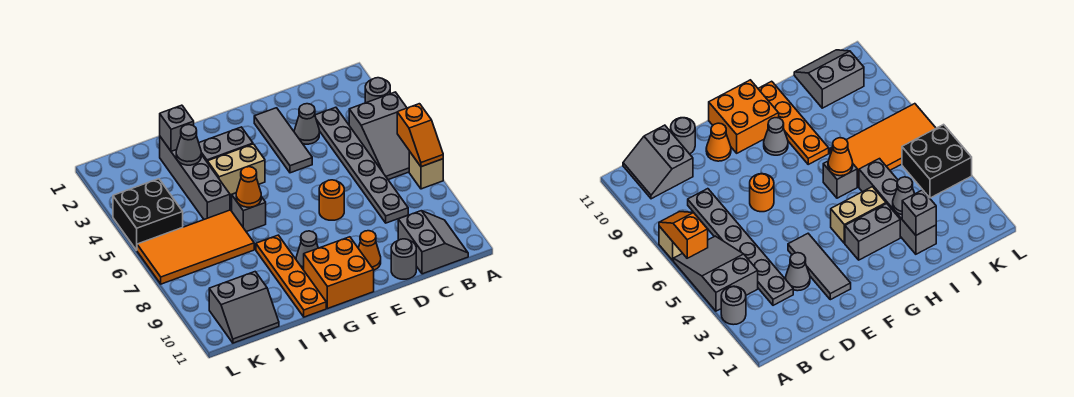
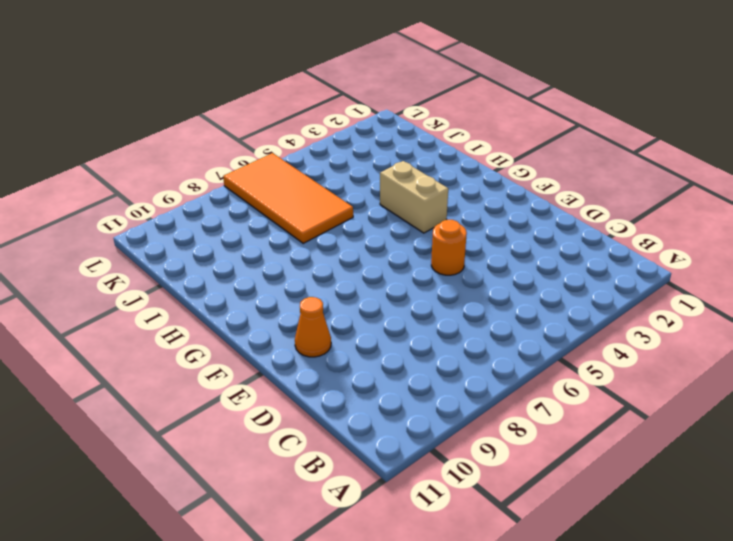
orange round brick E5 level 1 -> orange round brick E7 level 1
none -> grey round brick A3 level 1
none -> grey slope A4:B6 level 1 top 4
none -> tan brick A7 level 1

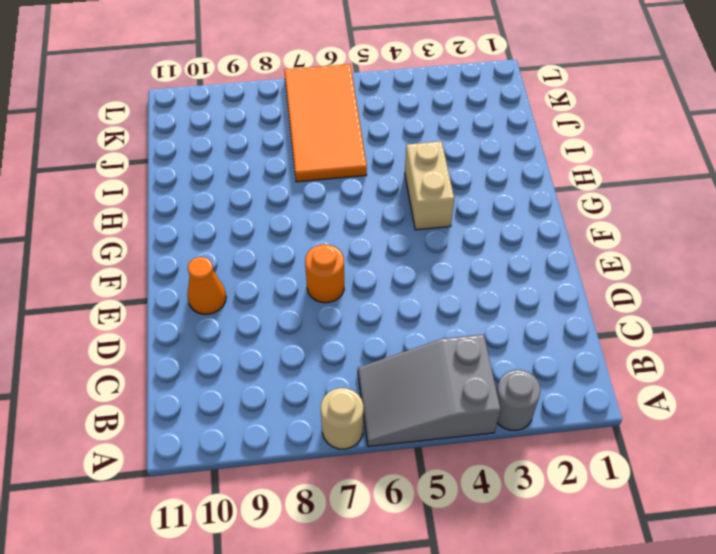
tan round brick A7 level 1 -> tan brick A7 level 1
none -> grey slope B10:C11 level 1 top C
none -> grey plate C3:C8 level 1
none -> grey cone D3 level 1

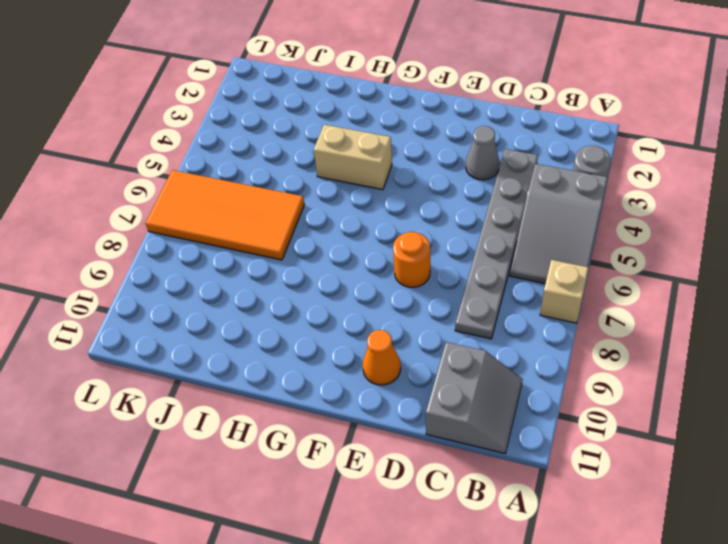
none -> grey round brick D11 level 1
none -> grey tile E2:E4 level 1
none -> orange brick F10:G11 level 1

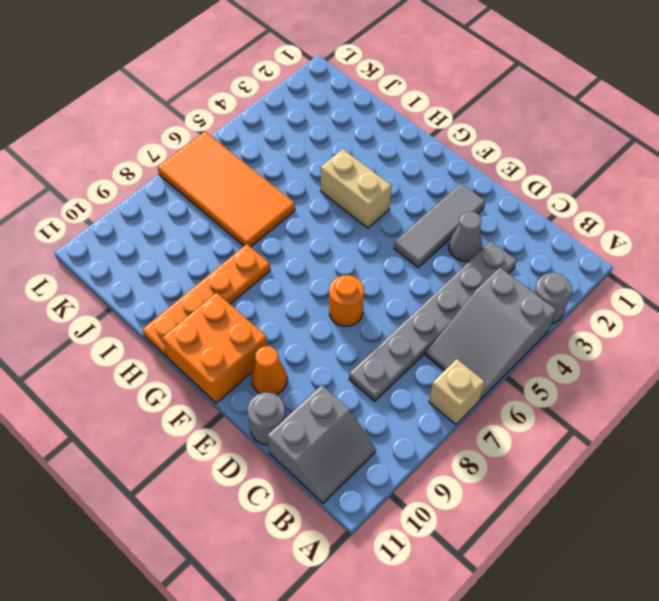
none -> grey brick G3:H3 level 1
none -> grey cone G9 level 1
none -> grey brick H6 level 1

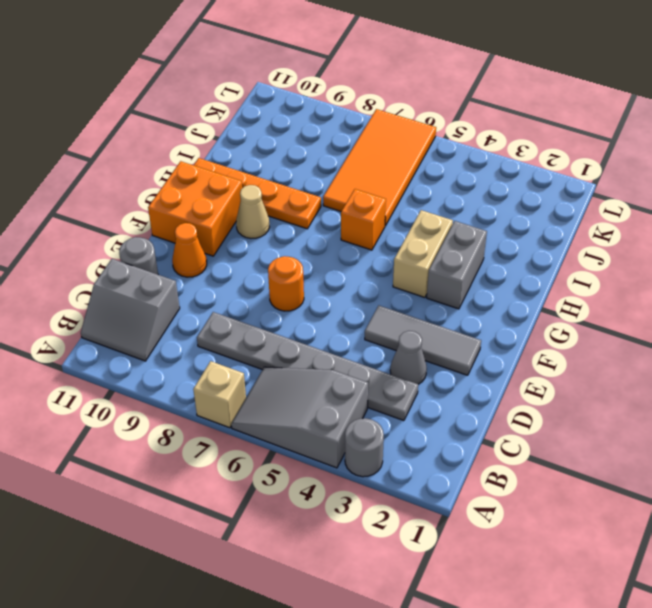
tan cone G9 level 1 -> grey cone G9 level 1
orange brick H6 level 1 -> grey brick H6 level 1
none -> grey brick I2:I5 level 1
none -> grey slope J10:K11 level 1 top 10
none -> black brick K4:L5 level 1

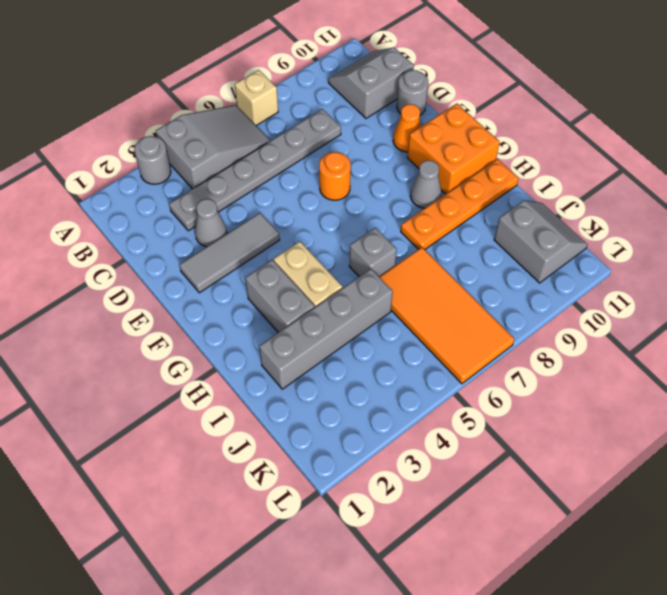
none -> black brick K4:L5 level 1
none -> orange slope A6:A7 level 2 top 6
none -> orange cone H6 level 2

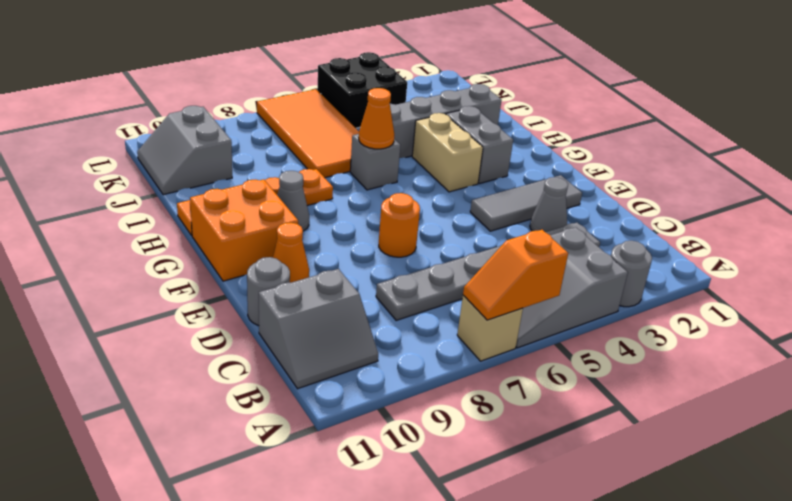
none -> grey brick I2 level 2
none -> grey cone I3 level 2

